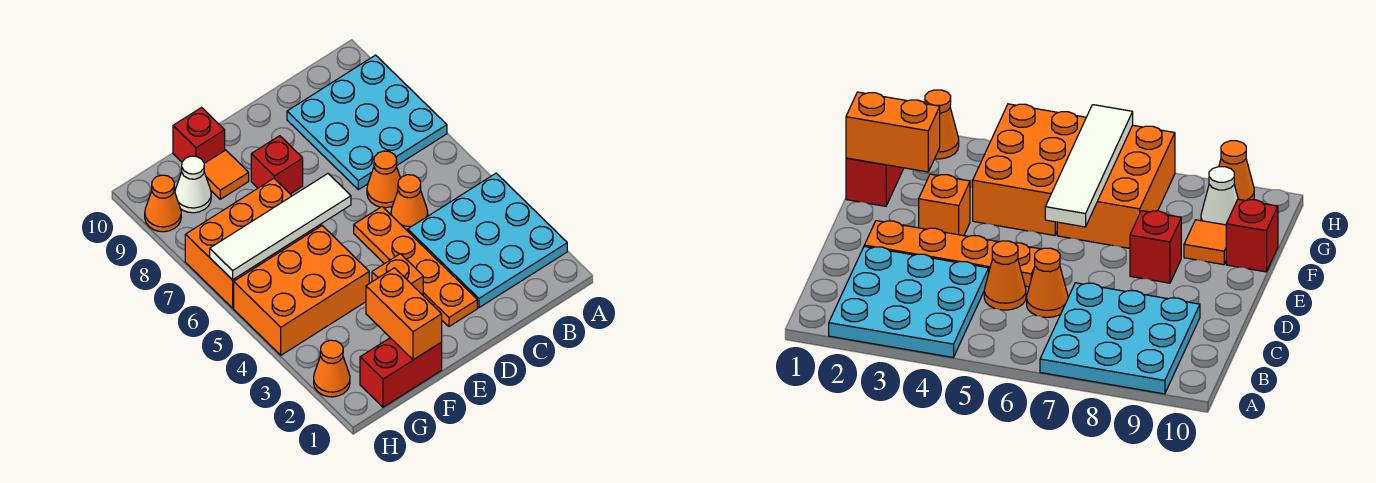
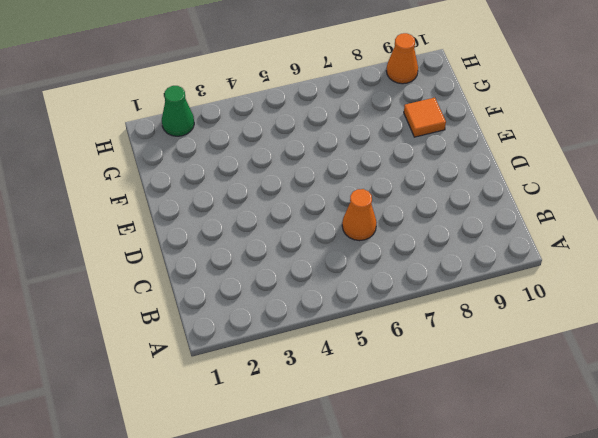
green cone H2 level 1 -> orange cone H2 level 1
none -> cyan plate A2:C4 level 1
none -> cyan plate A7:C9 level 1
none -> orange cone C5 level 1

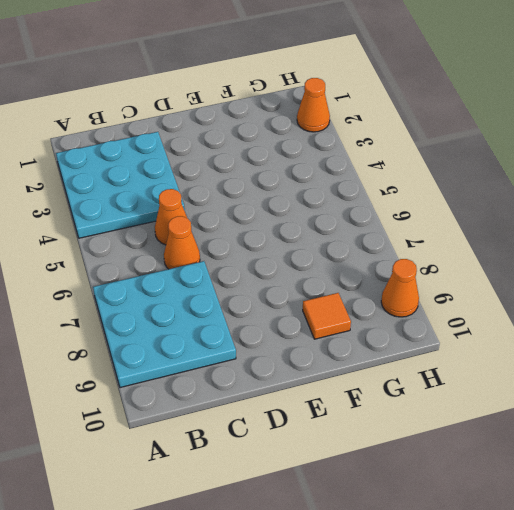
none -> orange plate D2:D5 level 1
none -> orange brick E3 level 1
none -> red brick E8 level 1

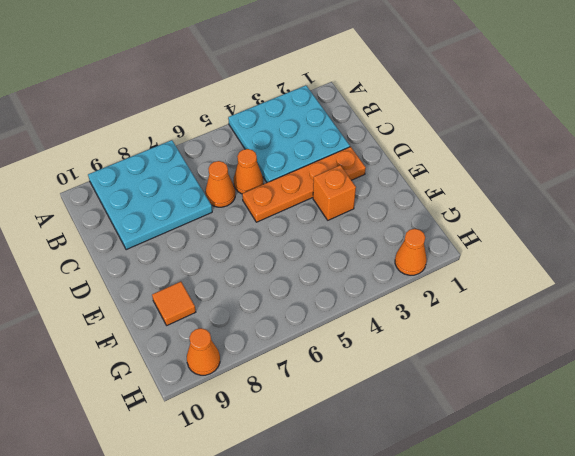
none -> red brick E8 level 1
none -> red brick F1:G1 level 1
none -> orange brick F4:H5 level 1

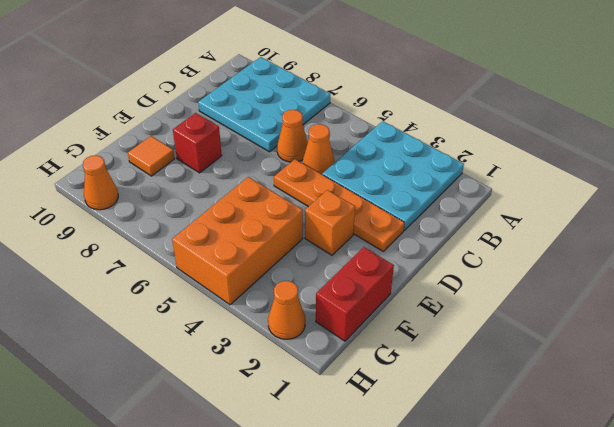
none -> orange brick F6:H7 level 1
none -> red brick F10 level 1
none -> white cone G9 level 1

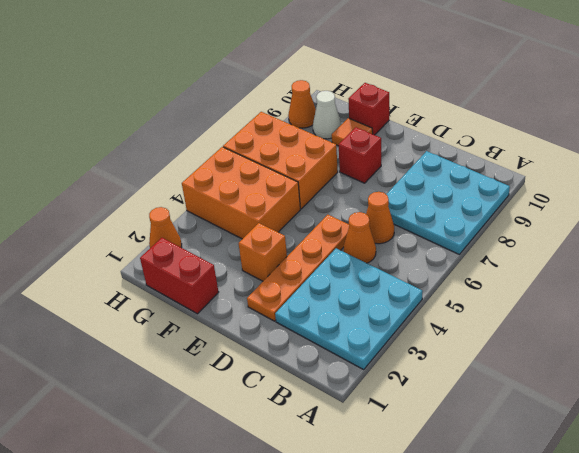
none -> white tile E6:H6 level 2
none -> orange brick F1:F2 level 2

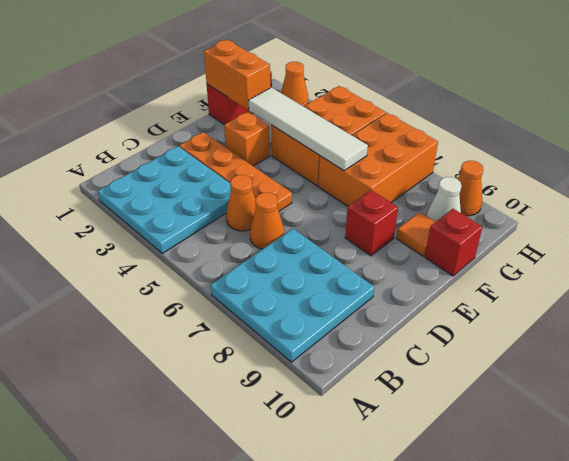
white tile F3:F6 level 2 -> white tile E6:H6 level 2

